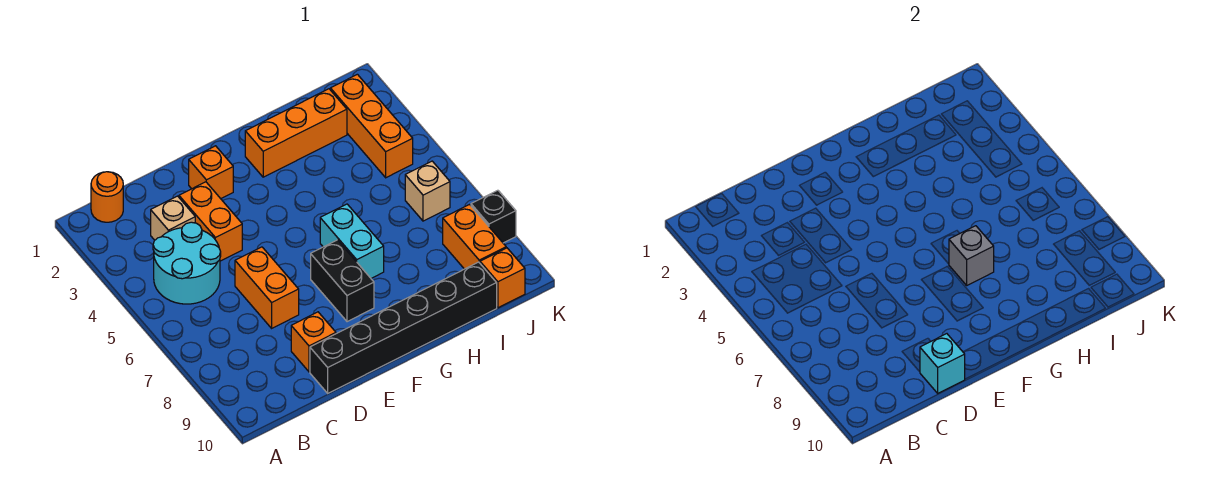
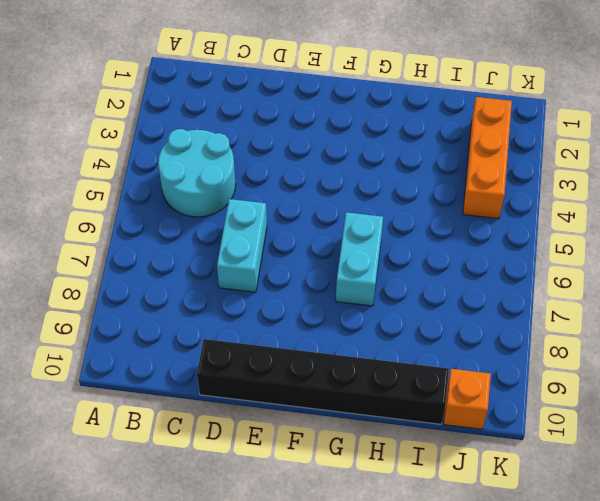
cyan brick D6:D7 level 1 -> orange brick D6:D7 level 1
none -> orange round brick B1 level 1
none -> tan brick C3 level 1
none -> orange brick D3:D4 level 1

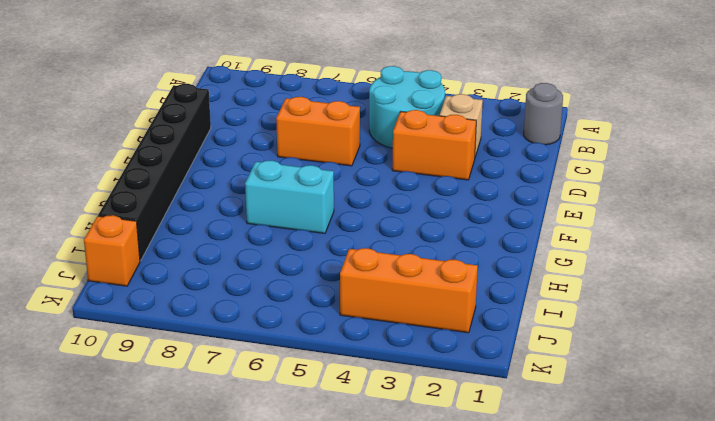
grey round brick B1 level 1 -> orange round brick B1 level 1
none -> orange brick D9 level 1
none -> orange brick E2 level 1
none -> black brick F7:F8 level 1

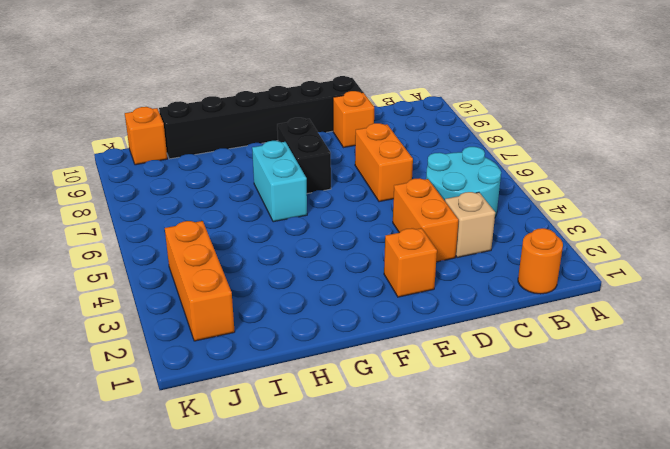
none -> orange brick G2:I2 level 1
none -> tan brick J6 level 1
none -> orange brick J8:J9 level 1

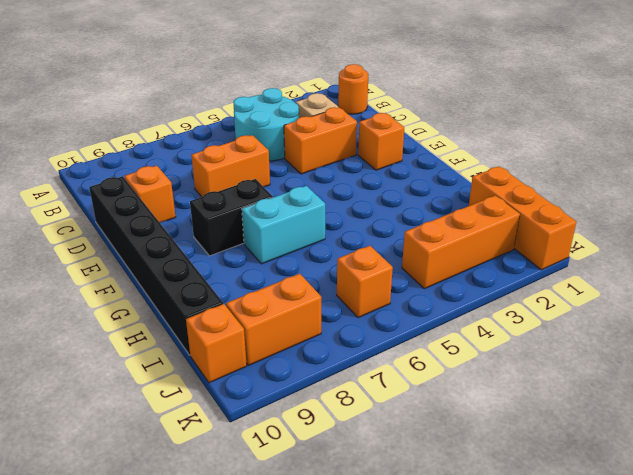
orange brick I1:K1 level 1 -> orange brick G2:I2 level 1
orange brick J6 level 1 -> tan brick J6 level 1
none -> black brick K8 level 1
none -> cyan brick D10 level 2
none -> grey brick G7 level 2

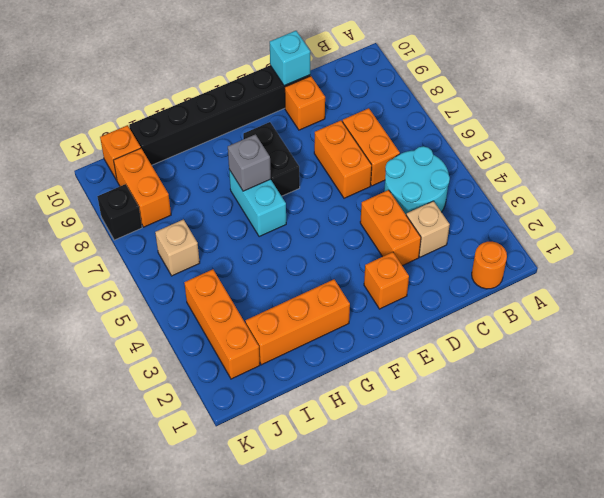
orange brick C6:C7 level 1 -> none

